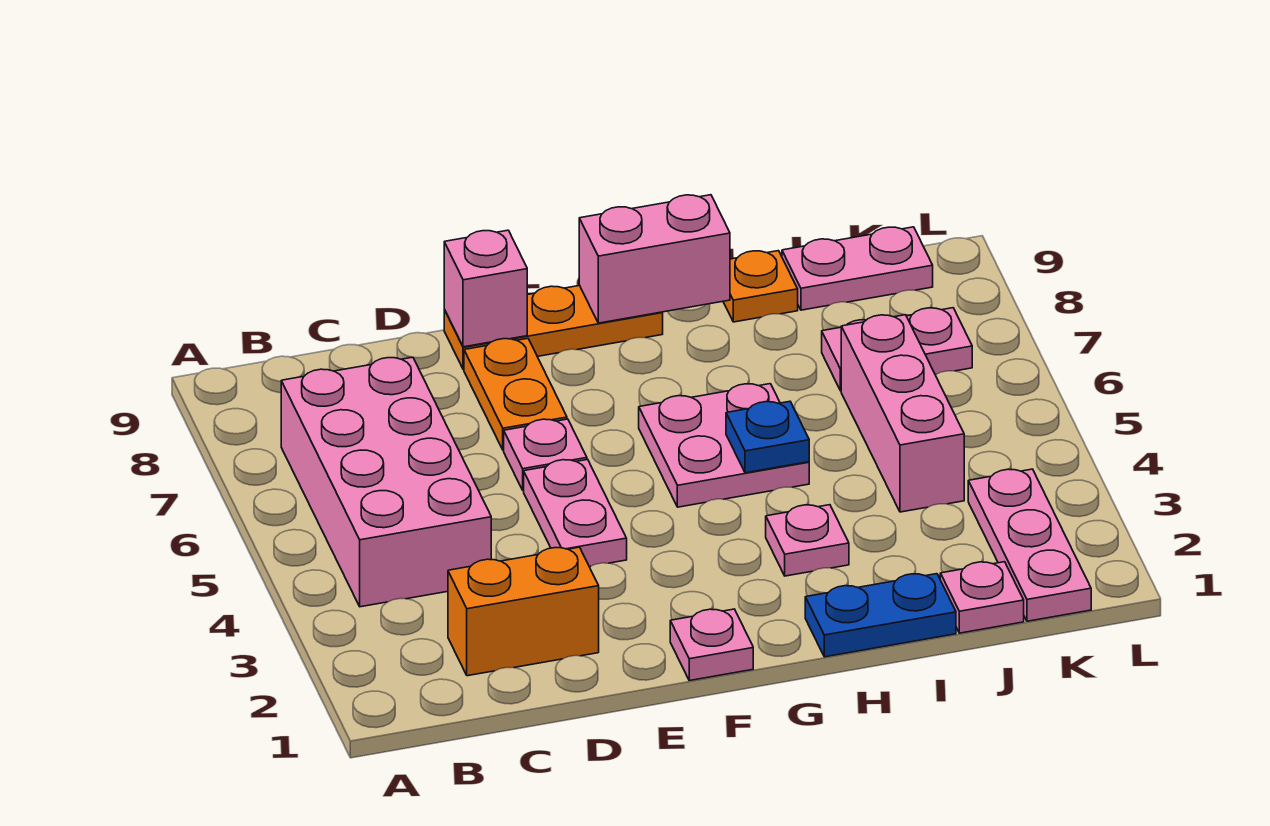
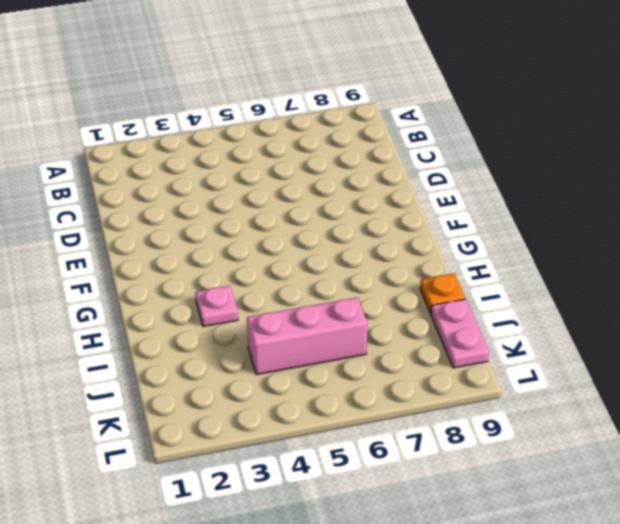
none -> pink brick B4:C7 level 1
none -> orange brick C2:D2 level 1
none -> pink plate E4:E5 level 1

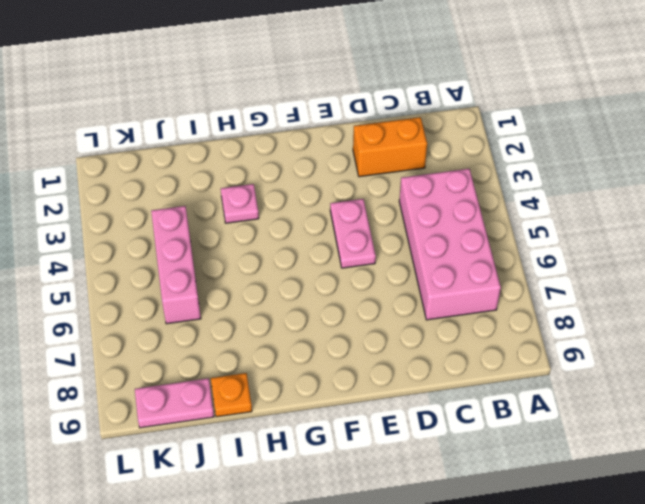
none -> pink plate E6 level 1
none -> orange plate E7:E8 level 1
none -> orange plate E9:G9 level 1

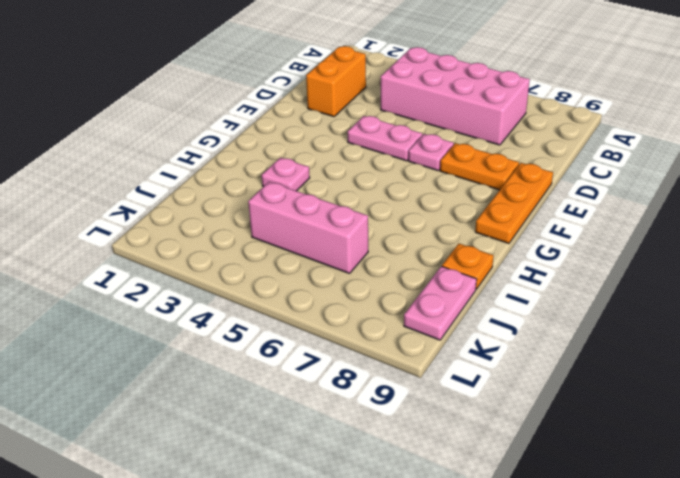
none -> pink plate F1 level 1
none -> pink plate G5:H6 level 1
none -> blue plate H1:I1 level 1

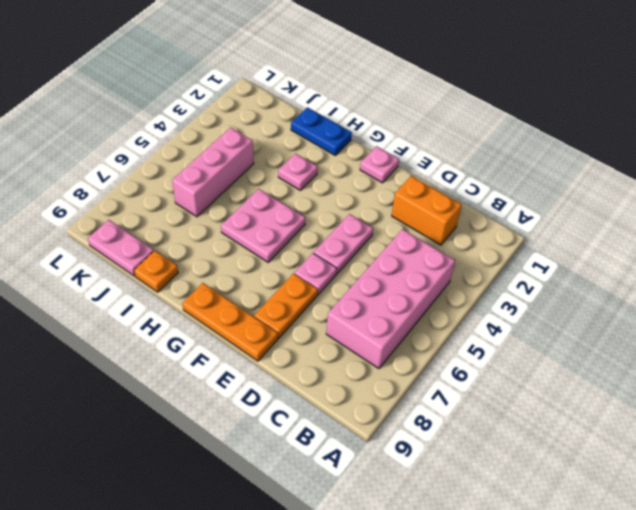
none -> pink plate J1 level 1
none -> pink plate J7:K7 level 1
none -> pink plate K1:K3 level 1

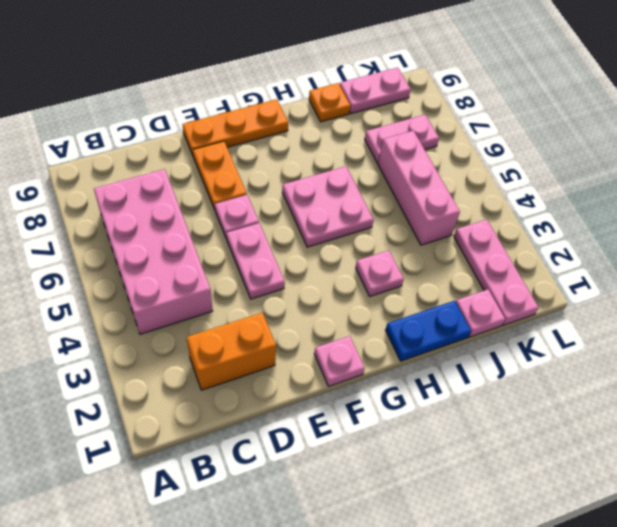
none -> pink brick E9 level 2
none -> pink brick G9:H9 level 2
none -> blue plate H5 level 2

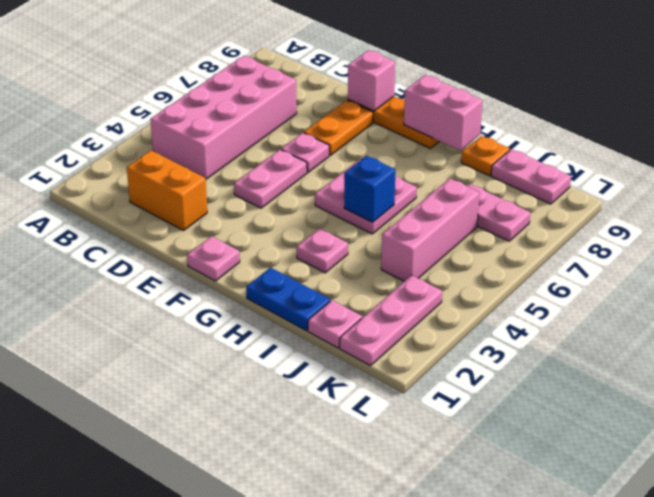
blue brick H5 level 2 -> blue plate H5 level 2

